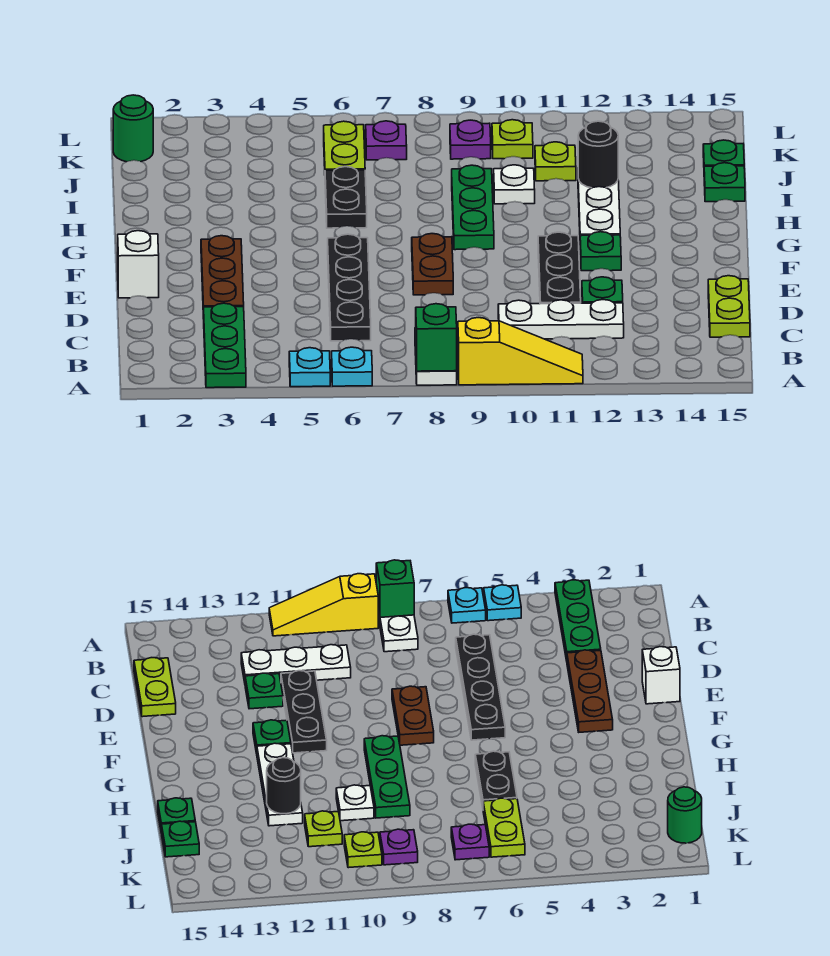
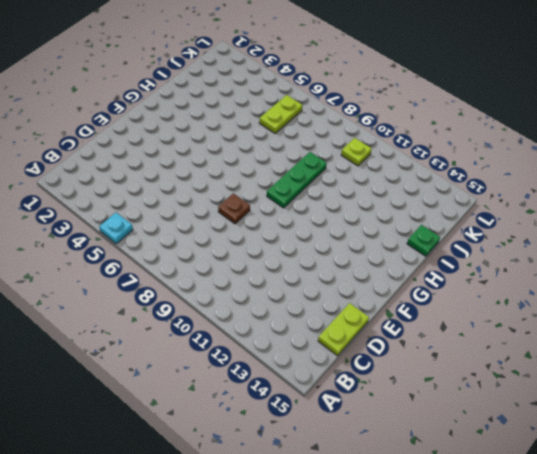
brown plate E8 level 1 -> brown plate E8:F8 level 1
none -> green plate A3:C3 level 1
none -> cyan plate A6 level 1
none -> white plate A8:B8 level 1

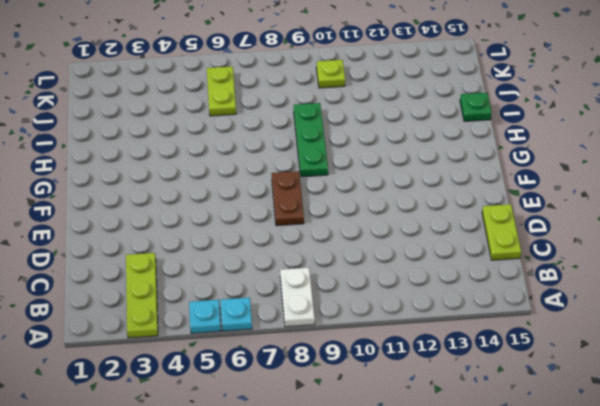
lime plate A3:C3 level 1 -> green plate A3:C3 level 1
none -> yellow slope A9:A11 level 1 top 9
none -> black plate C6:F6 level 1
none -> white plate C10:C12 level 1

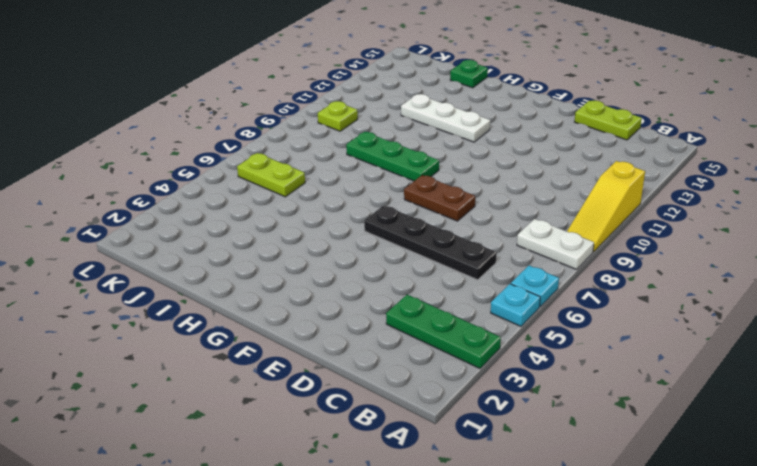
yellow slope A9:A11 level 1 top 11 -> yellow slope A9:A11 level 1 top 9
none -> white plate C10:C12 level 1
none -> brown plate D3:F3 level 1
none -> black plate D11:F11 level 1

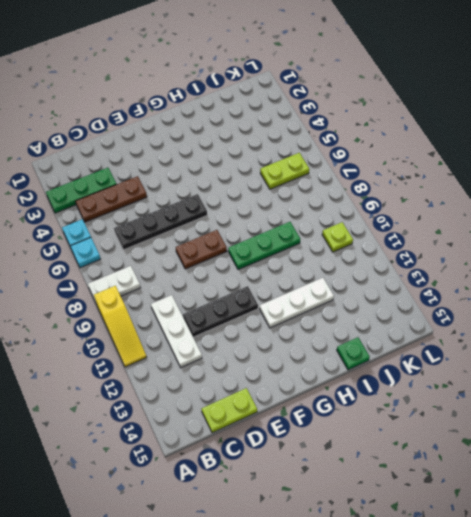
brown plate B4:D4 level 1 -> brown plate D3:F3 level 1
none -> green plate D12 level 1
none -> white brick E1 level 1
none -> green plate F12 level 1

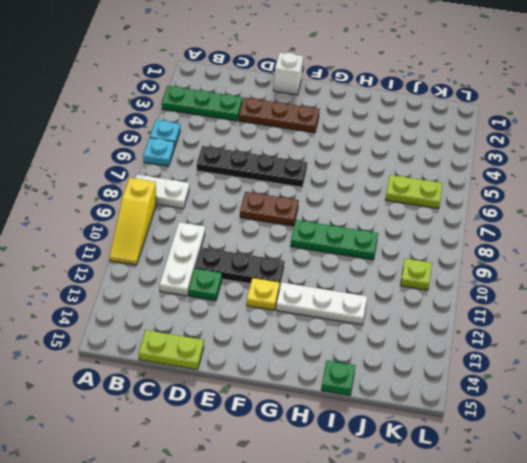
yellow plate F12 level 1 -> green plate F12 level 1
none -> black plate H6:I6 level 1
none -> white plate I10 level 1
none -> lime plate J11 level 1

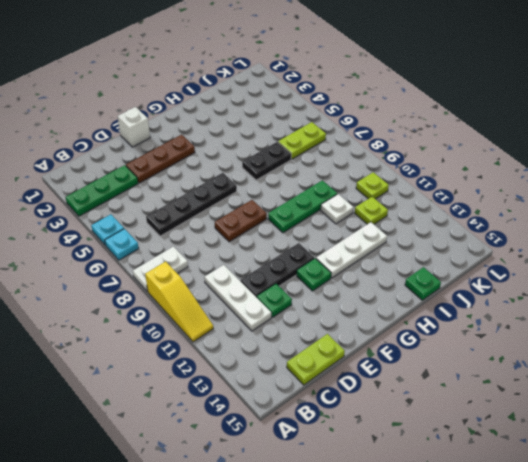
none -> green plate J15 level 1
none -> green round brick K1 level 1
none -> purple plate K7 level 1

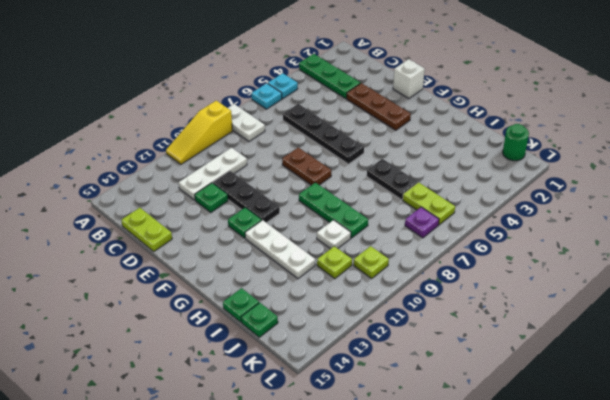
none -> purple plate K9 level 1
none -> green brick A8 level 2
none -> black round brick I12 level 2

